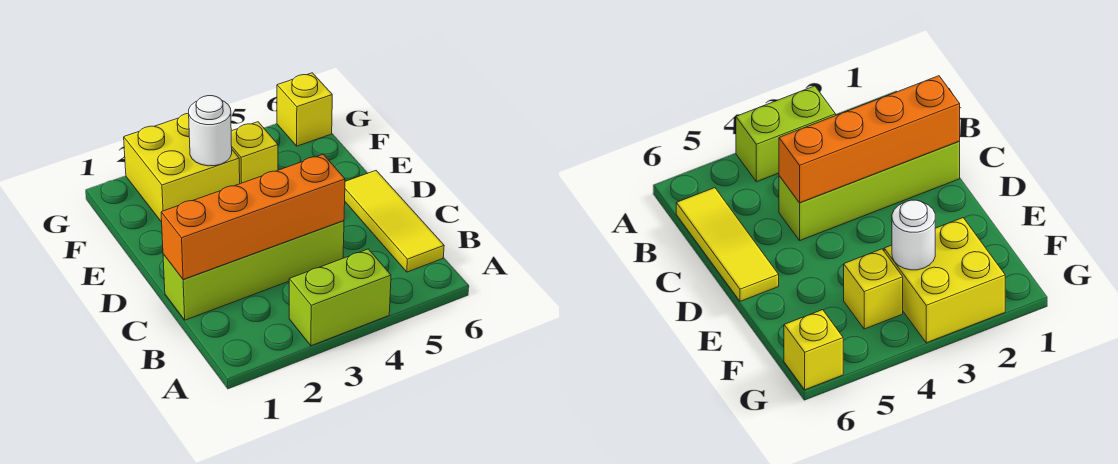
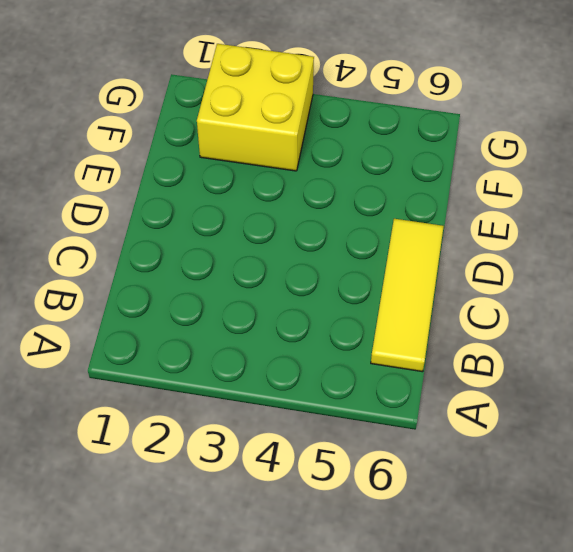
none -> lime brick A3:A4 level 1
none -> lime brick C1:C4 level 1

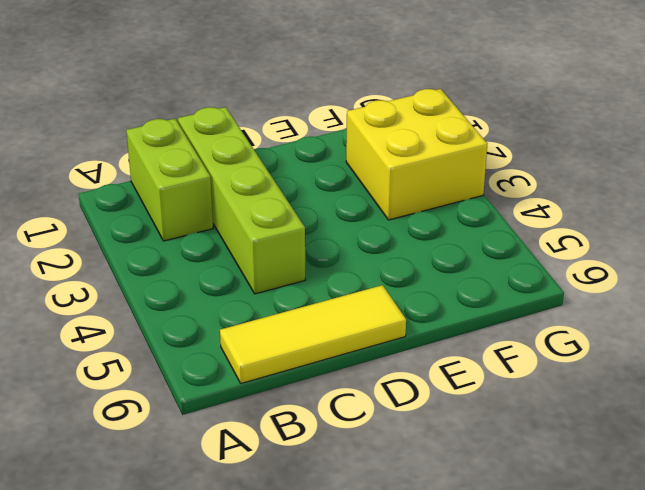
lime brick B1:B2 level 1 -> lime brick A3:A4 level 1
none -> yellow brick F4 level 1
none -> yellow brick G6 level 1

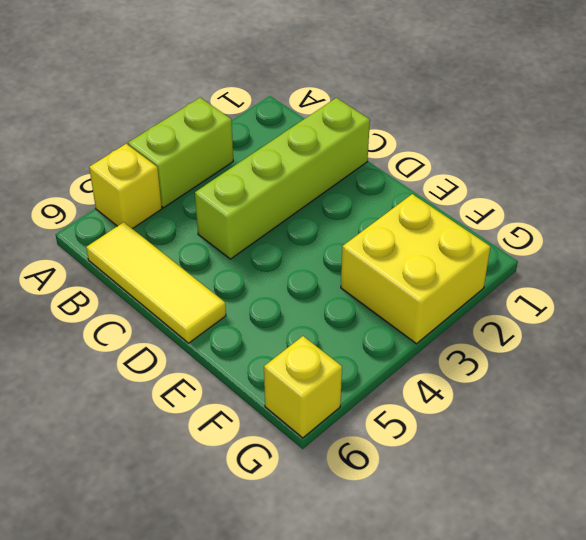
yellow brick A5 level 1 -> yellow brick F4 level 1
none -> orange brick C1:C4 level 2
none -> white round brick F3 level 2

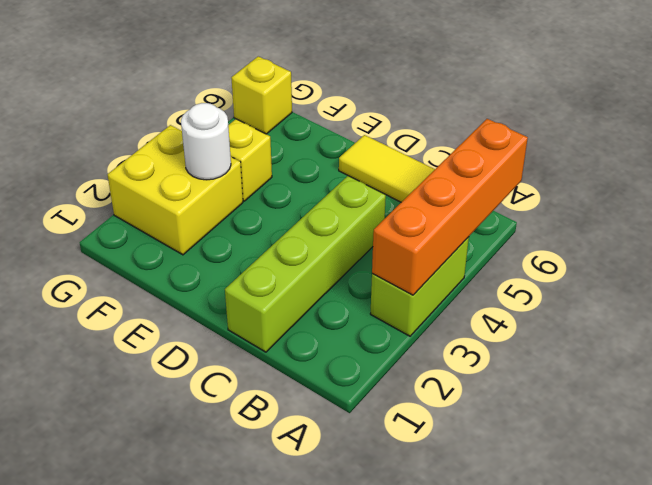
orange brick A3:A6 level 2 -> orange brick C1:C4 level 2

